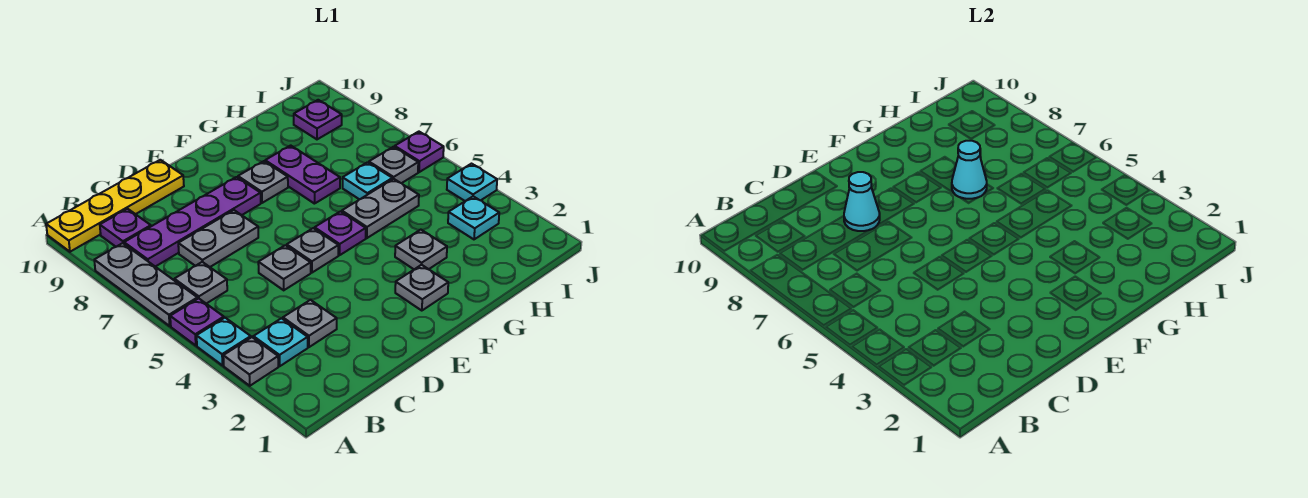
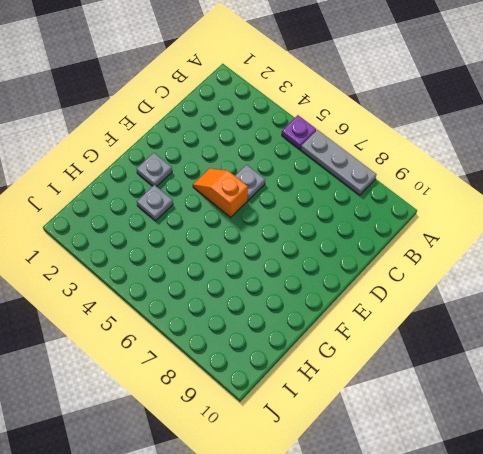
orange slope E4:E5 level 1 top 5 -> grey plate E5 level 1
none -> grey plate A3 level 1
none -> cyan plate A4 level 1
none -> yellow plate A10:D10 level 1

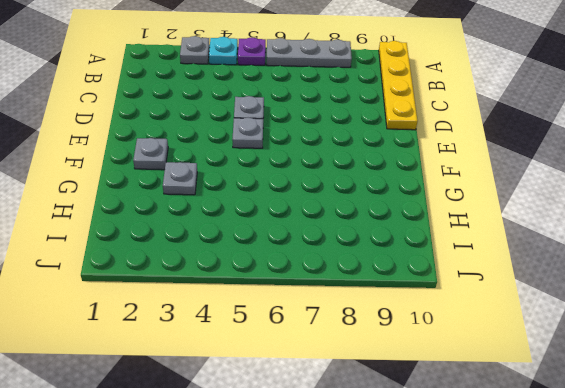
none -> cyan plate B3 level 1
none -> grey plate B6 level 1
none -> purple plate B8:E8 level 1

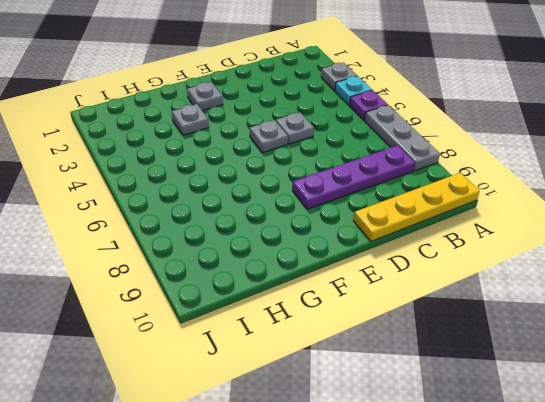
none -> cyan plate B3 level 1
none -> grey plate B6 level 1
none -> purple plate B9 level 1

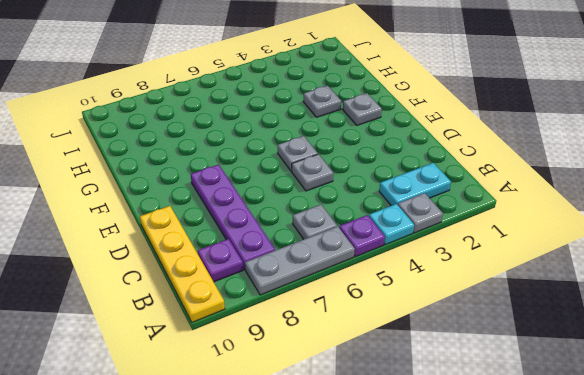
cyan plate B2:B3 level 1 -> cyan plate B3 level 1
none -> grey plate C3 level 1
none -> grey plate C7:D7 level 1
none -> purple plate F5 level 1

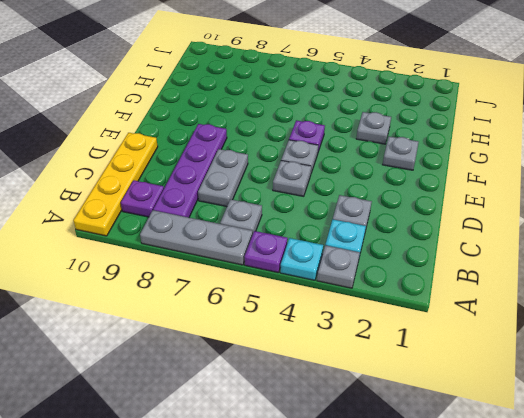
none -> grey plate F8 level 1
none -> grey plate G5:H5 level 1
none -> purple plate G7:G8 level 1

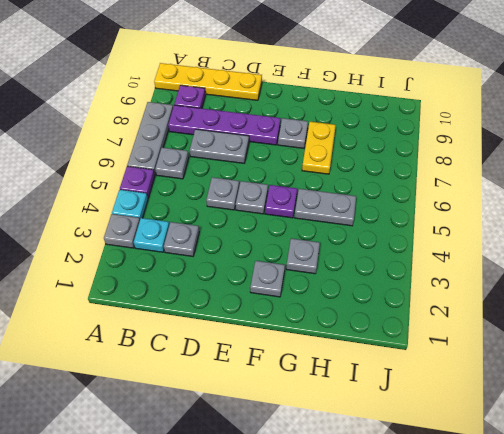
yellow plate G7:G8 level 1 -> purple plate G7:G8 level 1
none -> cyan plate H6 level 1
none -> cyan plate I3 level 1
none -> grey plate I6 level 1

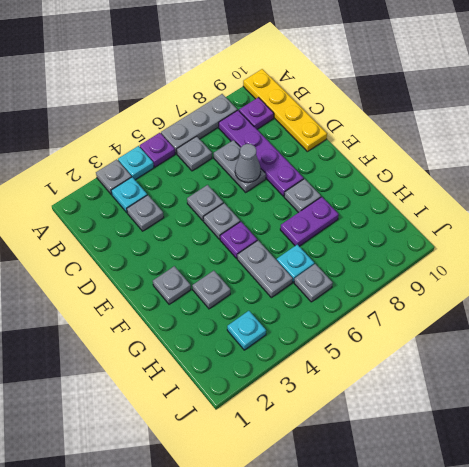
grey cone D7 level 2 -> none
none -> purple plate I9 level 1
none -> cyan plate J4 level 1
none -> purple plate J6 level 1

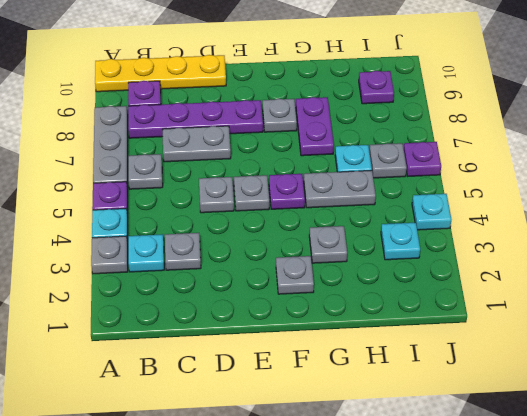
none -> cyan cone D8 level 2
none -> cyan cone G7 level 2

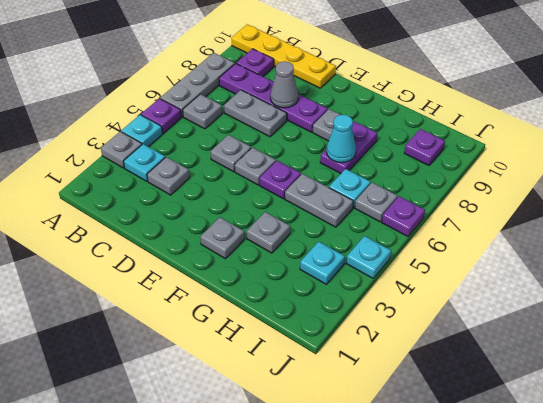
grey cone D8 level 2 -> cyan cone D8 level 2

